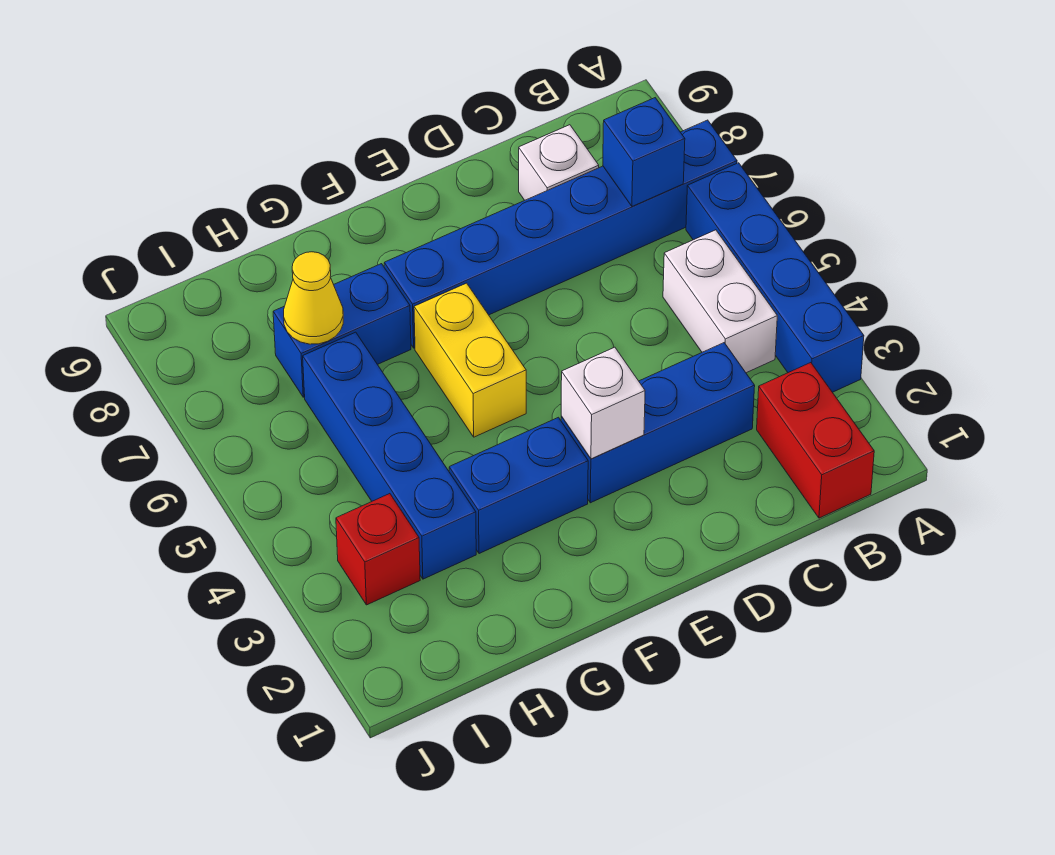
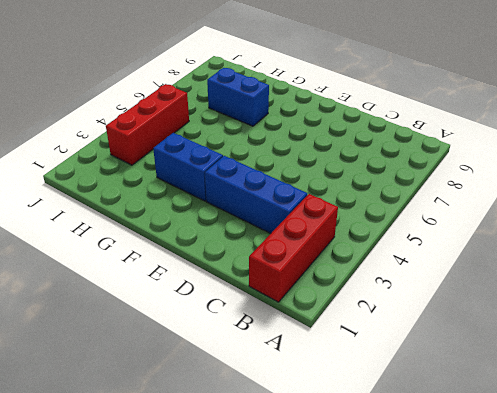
red brick B1:B3 level 1 -> red brick B1:B2 level 1
red brick I3:I5 level 1 -> red brick I3 level 1
none -> blue brick A3:A6 level 1
none -> blue brick A7:F7 level 1
none -> white brick B4:B5 level 1

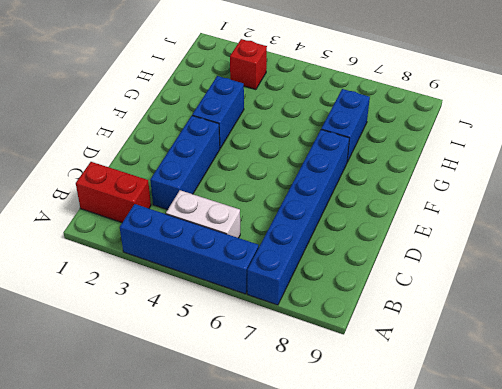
none -> white brick C8 level 1
none -> yellow brick F5:F6 level 1
none -> blue brick H3:H6 level 1

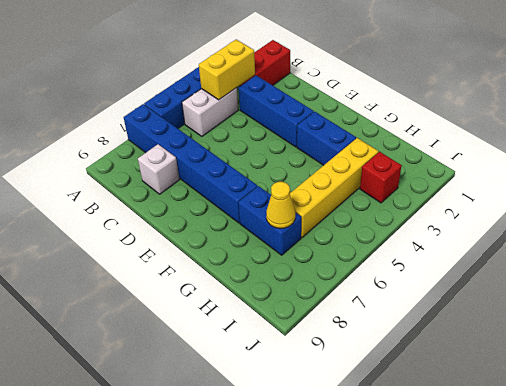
yellow brick B3:B4 level 2 -> yellow brick F5:F6 level 1
yellow brick H3:H6 level 1 -> blue brick H3:H6 level 1
none -> blue brick B7 level 2
none -> white brick E3 level 2

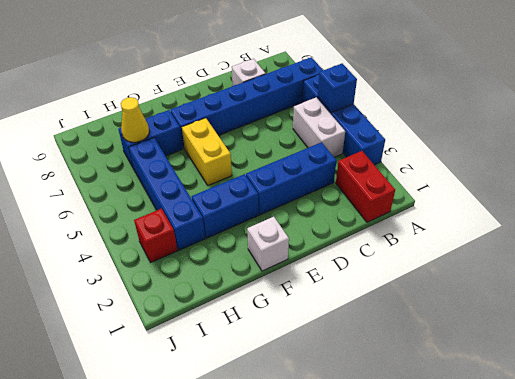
blue brick A5 level 2 -> blue brick B7 level 2
white brick F1 level 1 -> white brick E3 level 2

